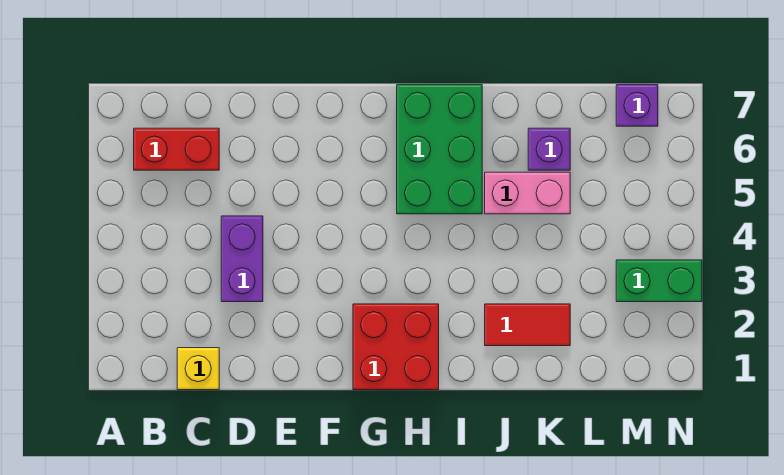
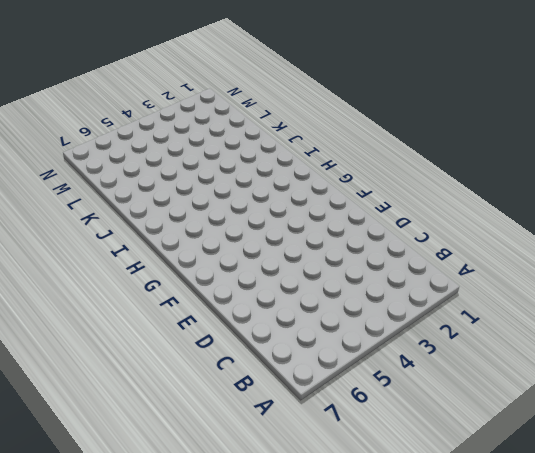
none -> red brick B6:C6 level 1
none -> yellow brick C1 level 1

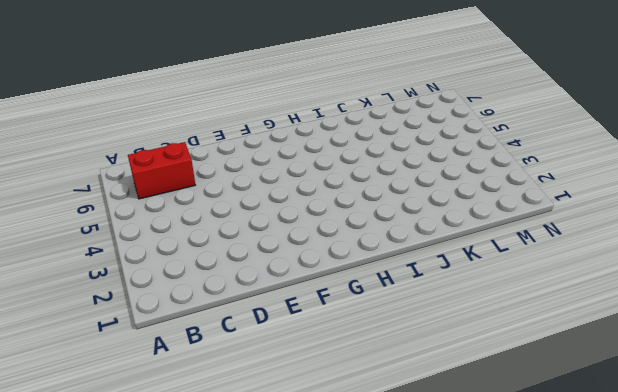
none -> yellow brick C1 level 1
none -> purple brick D3:D4 level 1

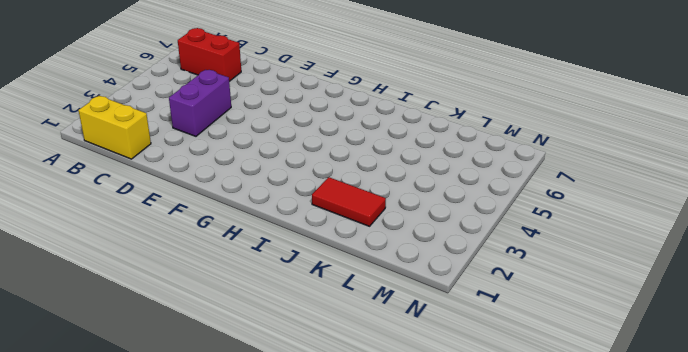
yellow brick B1:C1 level 1 -> yellow brick C1 level 1
none -> red brick G1:H2 level 1
none -> green brick H5:I7 level 1

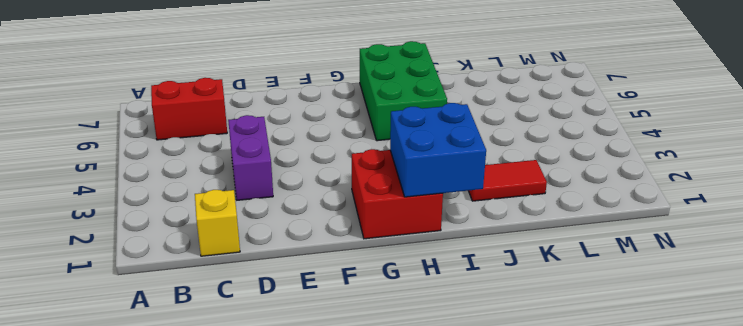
blue brick H1:I2 level 2 -> none
none -> pink brick J5:K5 level 1
none -> purple brick K6 level 1

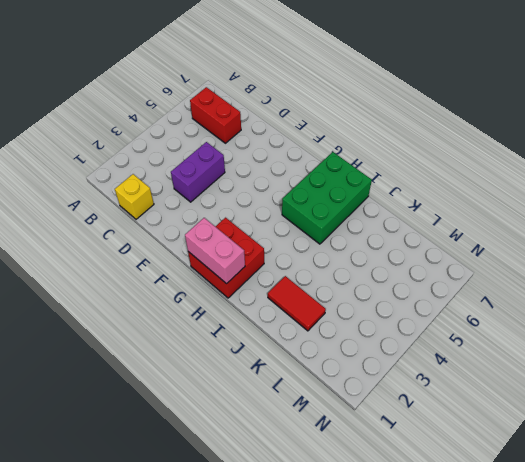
pink brick G1:H1 level 2 -> pink brick J5:K5 level 1
none -> purple brick K6 level 1
none -> green brick M3:N3 level 1

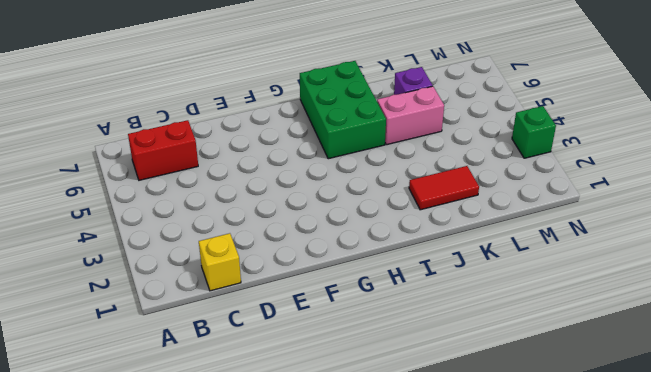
green brick N3 level 1 -> green brick M3:N3 level 1
none -> purple brick D3:D4 level 1
none -> red brick G1:H2 level 1

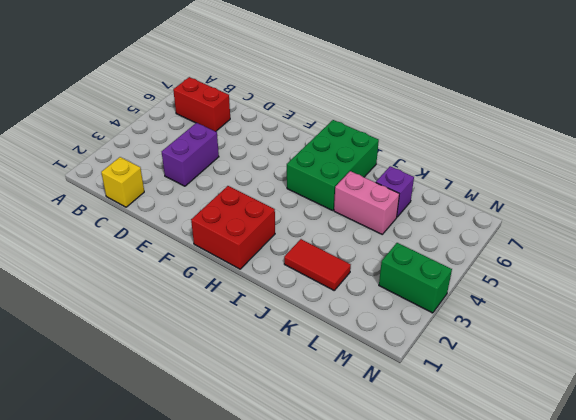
none -> purple brick M7 level 1

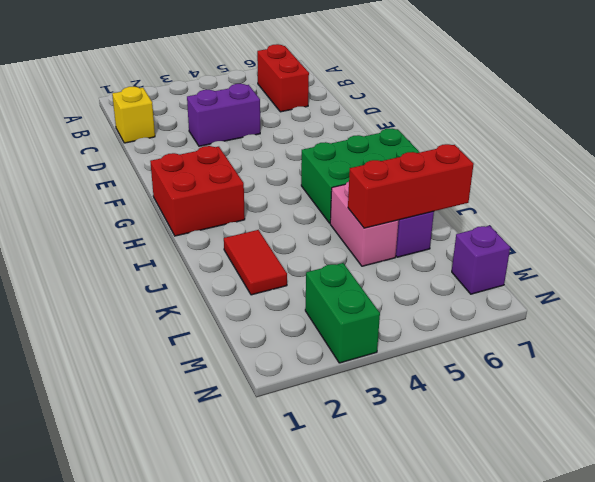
red brick K5:K7 level 2 -> none

